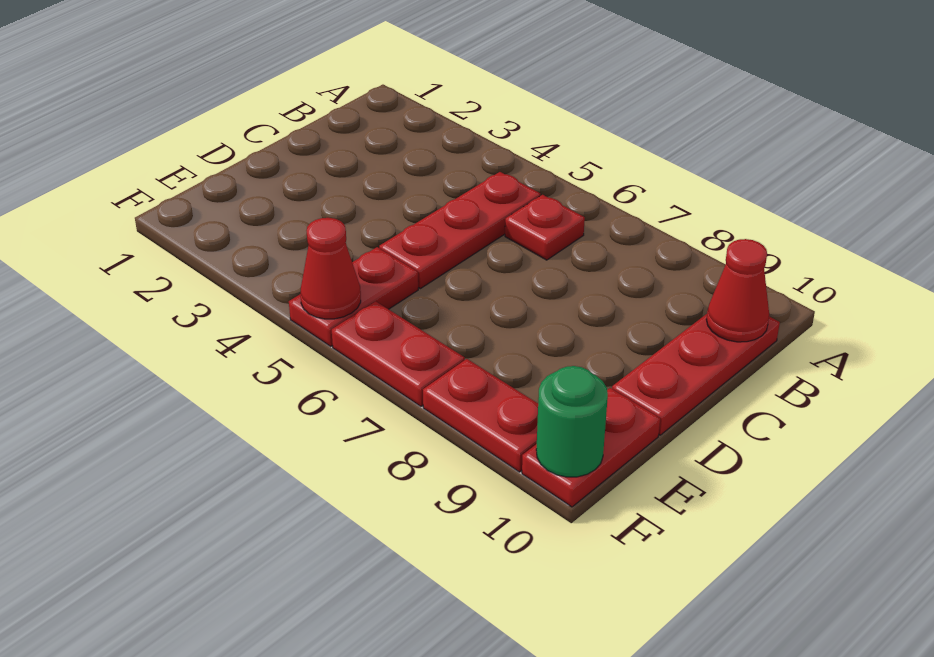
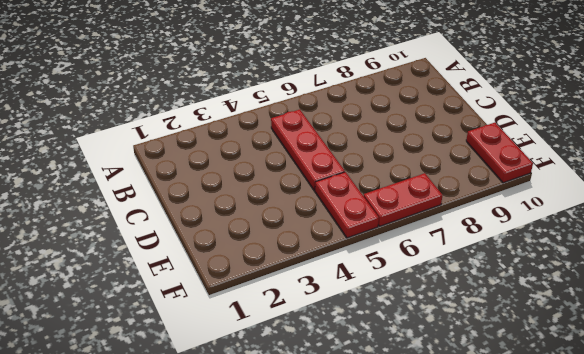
none -> red plate B6 level 1
none -> red plate B10:D10 level 1

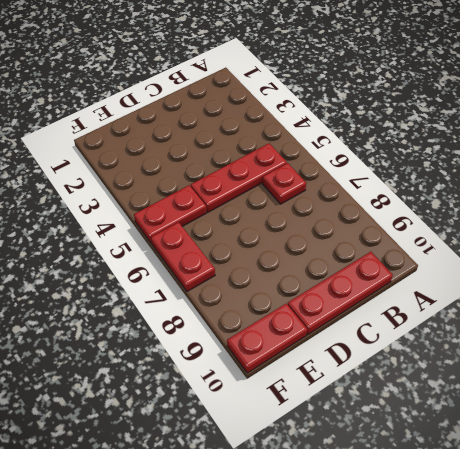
none -> red plate F8:F9 level 1
none -> red cone B10 level 2

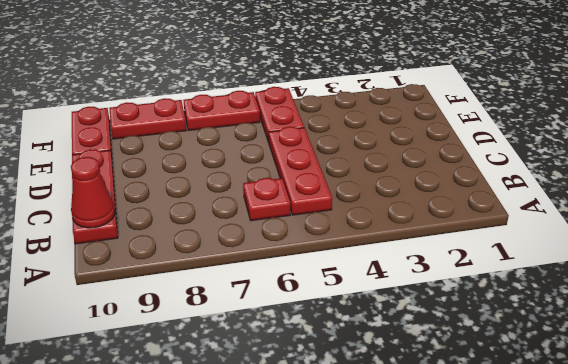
none -> red cone F5 level 2
none -> green round brick F10 level 2

